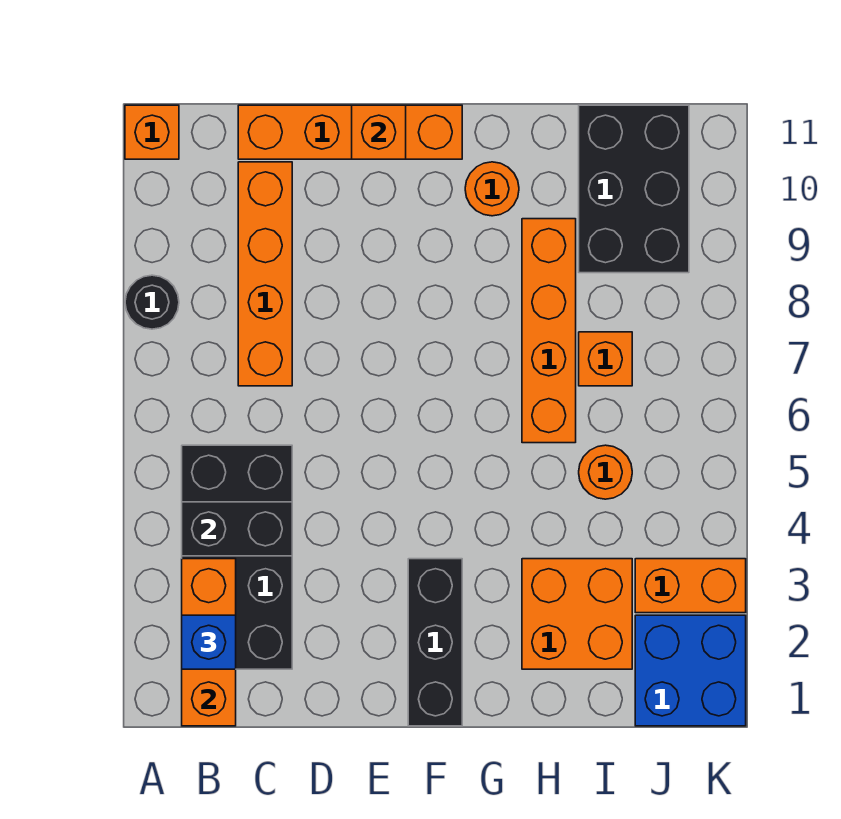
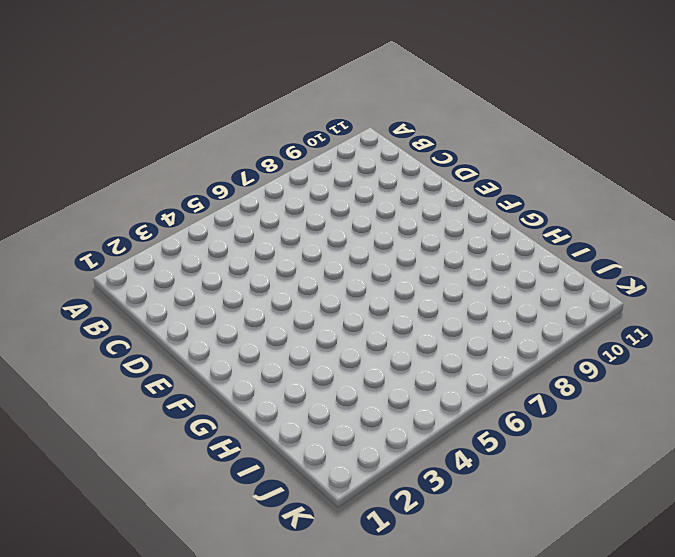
none -> black round brick A8 level 1
none -> orange brick A11 level 1
none -> black brick B2:C5 level 1

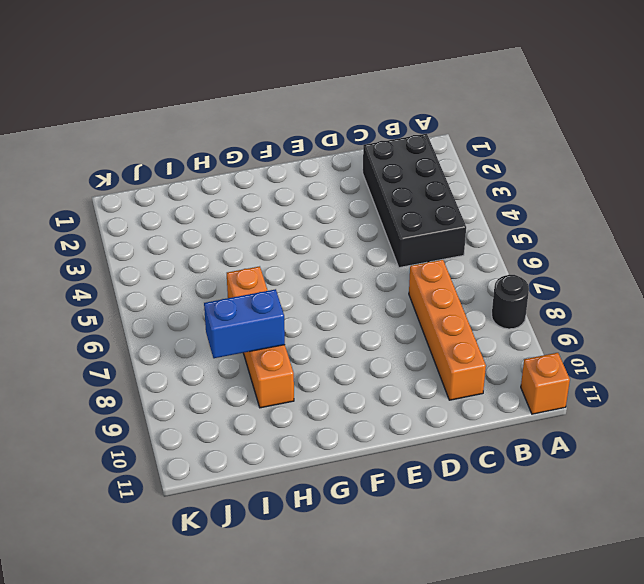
blue brick H8:I8 level 2 -> none
none -> orange brick C11:F11 level 1
none -> black brick F1:F3 level 1
none -> orange round brick G10 level 1

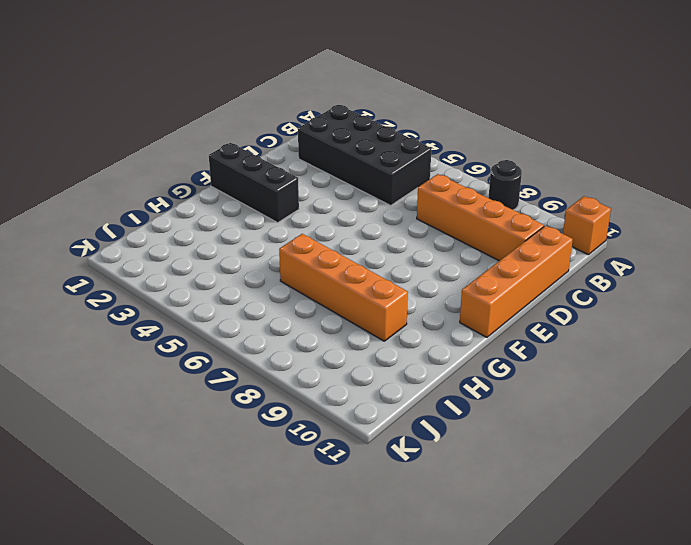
none -> orange round brick G10 level 1
none -> orange brick H2:I3 level 1
none -> orange round brick I5 level 1

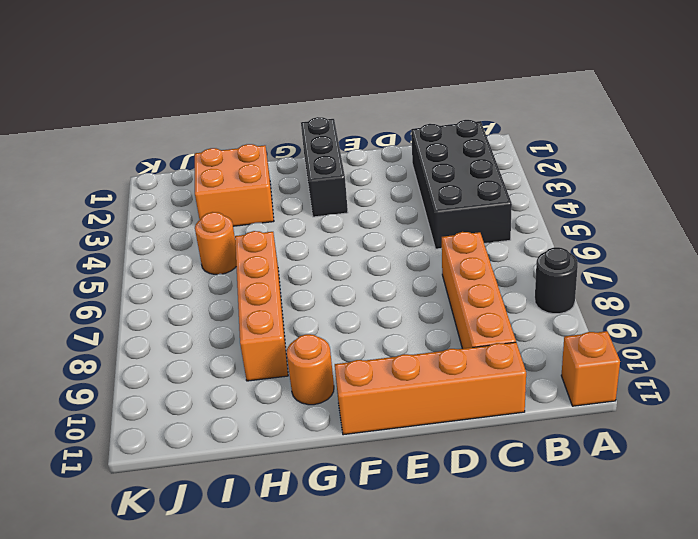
none -> orange brick I7 level 1
none -> black brick I9:J11 level 1
none -> blue brick J1:K2 level 1

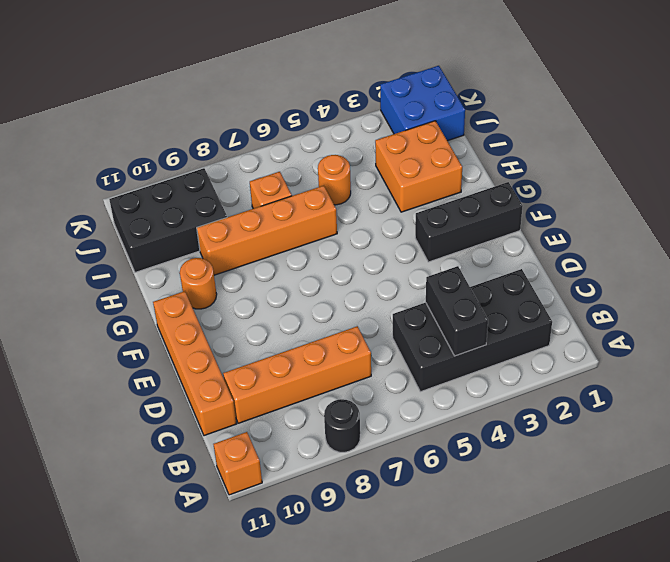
none -> orange brick J3:K3 level 1
none -> orange brick B1:B3 level 2
none -> orange brick E11 level 2

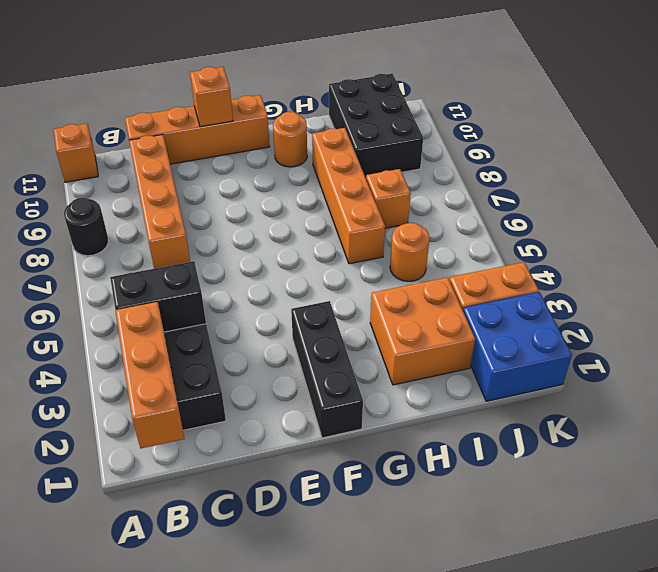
none -> blue brick B2 level 3

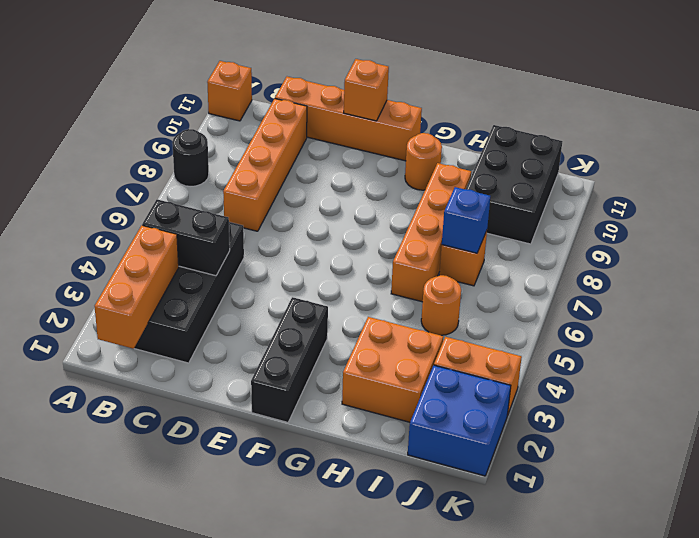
blue brick I7 level 2 -> blue brick B2 level 3

